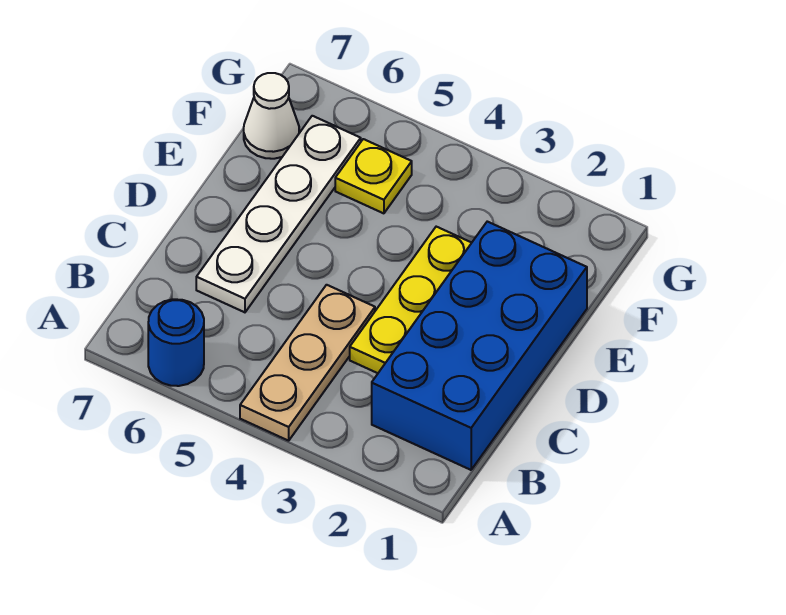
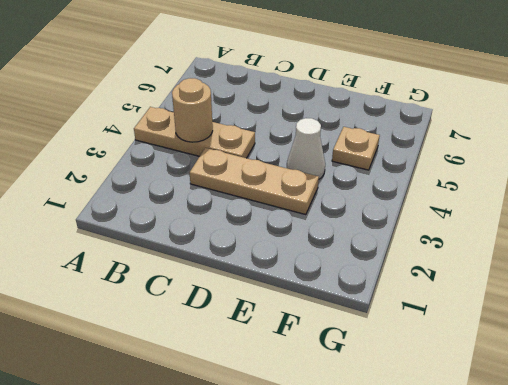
tan round brick B4 level 2 -> none
tan plate C3:E3 level 1 -> yellow plate C3:E3 level 1
white cone E4 level 1 -> white cone F7 level 1
tan plate F5 level 1 -> yellow plate F5 level 1
none -> blue round brick A6 level 1
none -> blue brick B1:E2 level 1

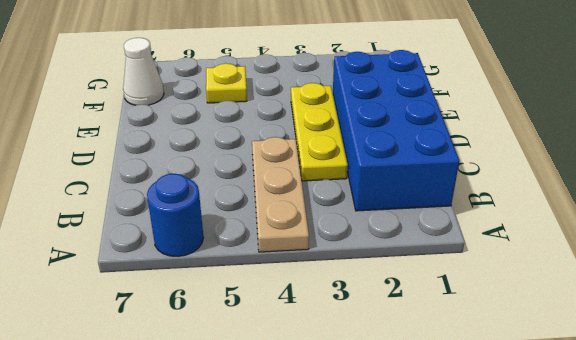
none -> white plate C6:F6 level 1

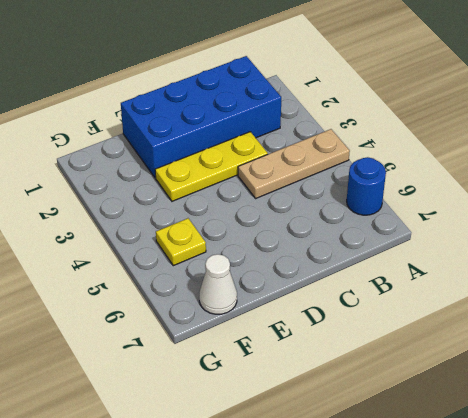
none -> white plate C6:F6 level 1

